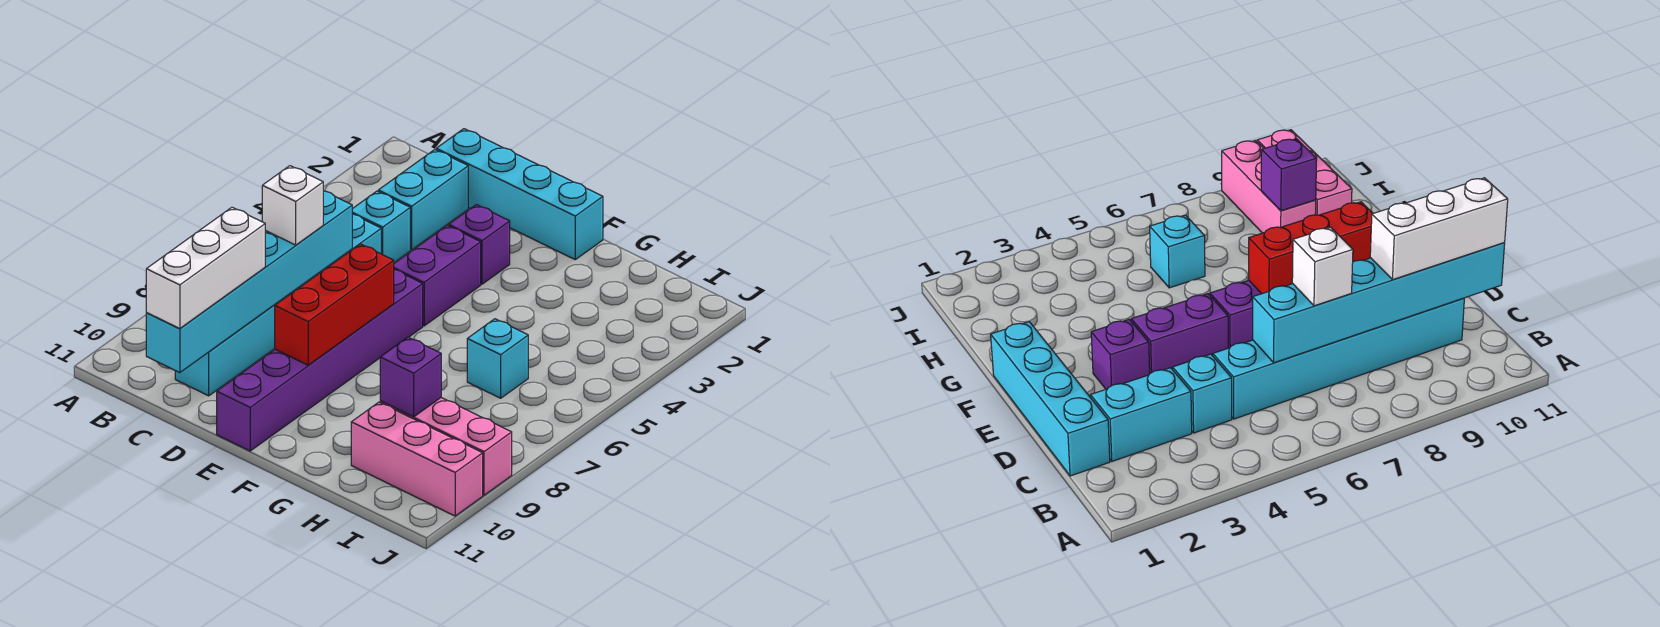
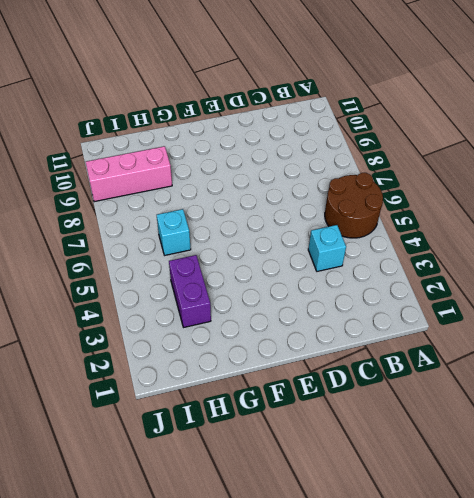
brown round brick A5:B6 level 1 -> none
purple brick H3:H4 level 1 -> purple brick E4:E5 level 1
none -> cyan brick C1:F1 level 1
none -> cyan brick C2:C3 level 1
none -> cyan brick C5:C10 level 1

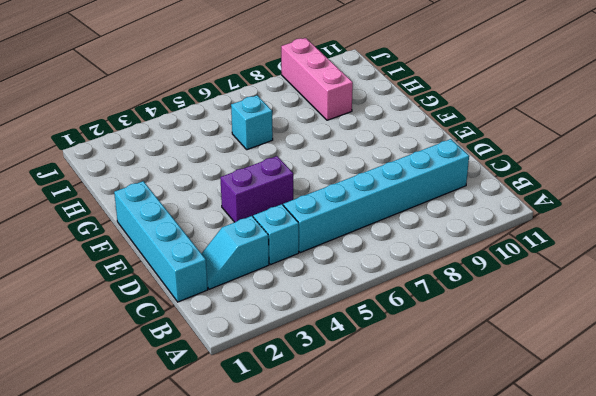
cyan slope C2:C3 level 1 top 3 -> cyan brick C2:C3 level 1
none -> purple brick E3 level 1
none -> purple brick E6:E11 level 1
none -> pink brick H10:J10 level 1

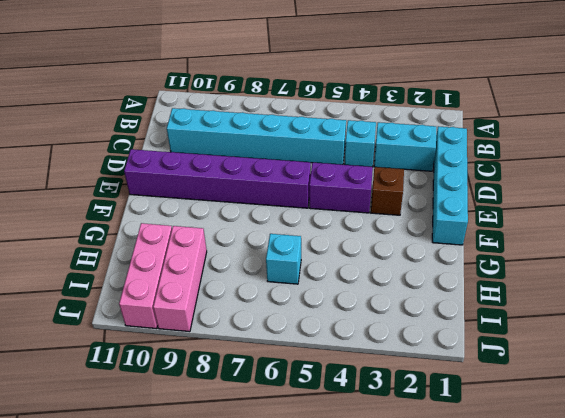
brown brick E3 level 1 -> purple brick E3 level 1
none -> cyan brick C6:C11 level 2
none -> red brick E7:E9 level 2
none -> purple brick H9 level 2

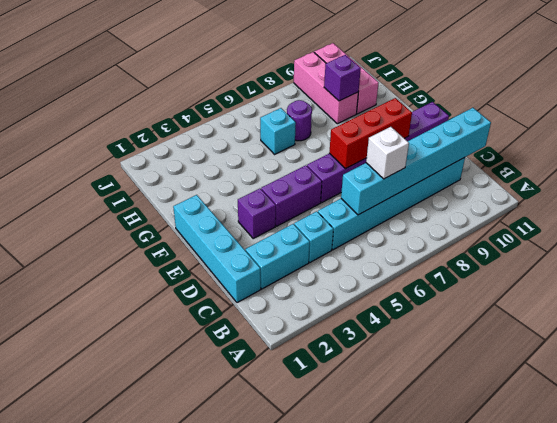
purple round brick H7 level 1 -> none
none -> white brick C9:C11 level 3

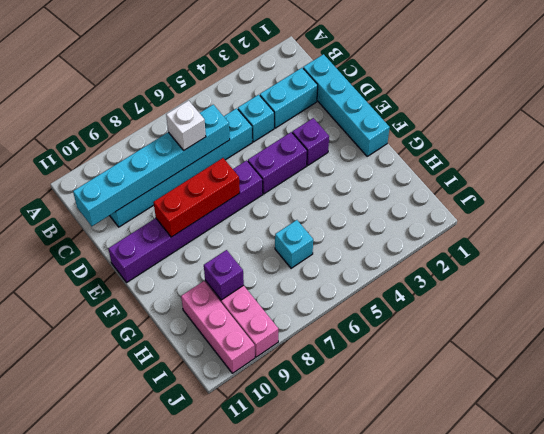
none -> white brick C9:C11 level 3

